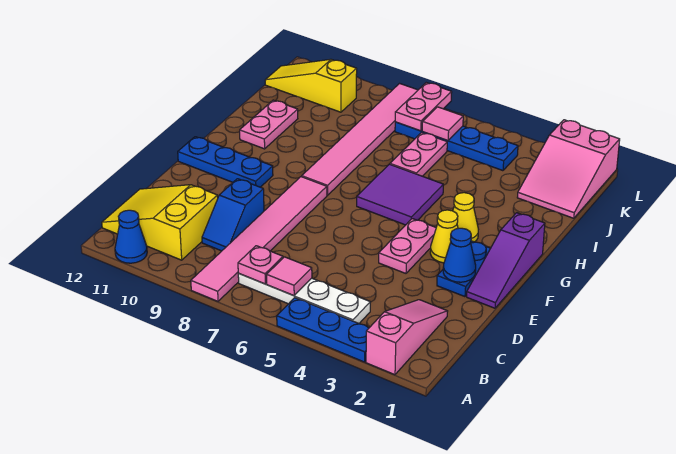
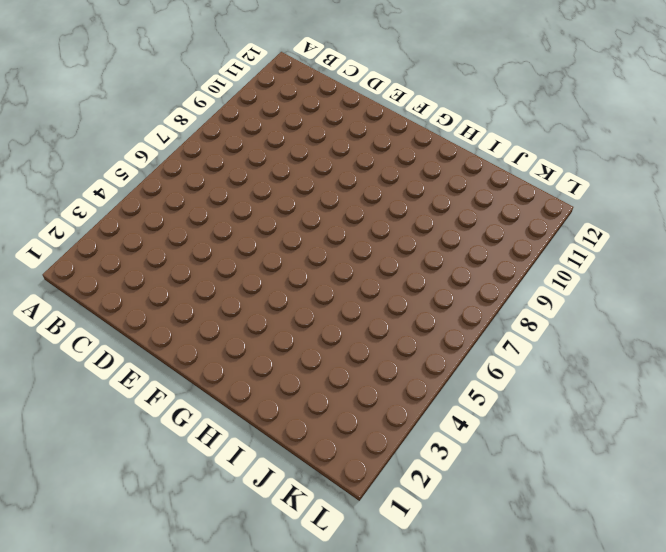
none -> pink slope A2:C2 level 1 top A
none -> blue plate A3:A5 level 1
none -> pink tile A8:F8 level 1

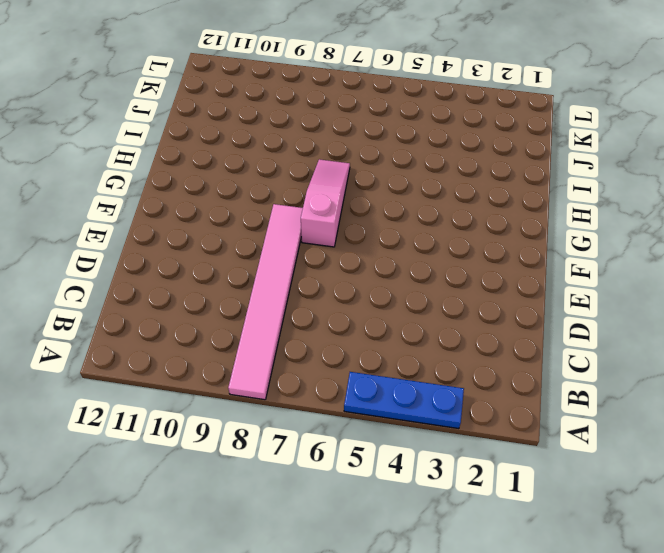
pink slope F7:H7 level 1 top F -> pink slope A2:C2 level 1 top A
none -> blue cone A11 level 1
none -> white plate B4:B7 level 1
none -> yellow slope B10:C12 level 1 top 10

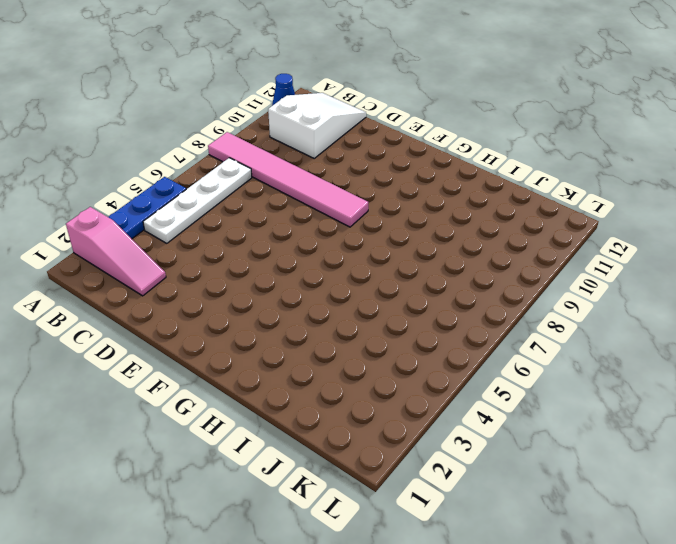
white slope B10:C12 level 1 top 10 -> yellow slope B10:C12 level 1 top 10
none -> blue slope C9:D9 level 1 top D
none -> purple slope E1:G1 level 1 top G
none -> blue plate E2:F2 level 1

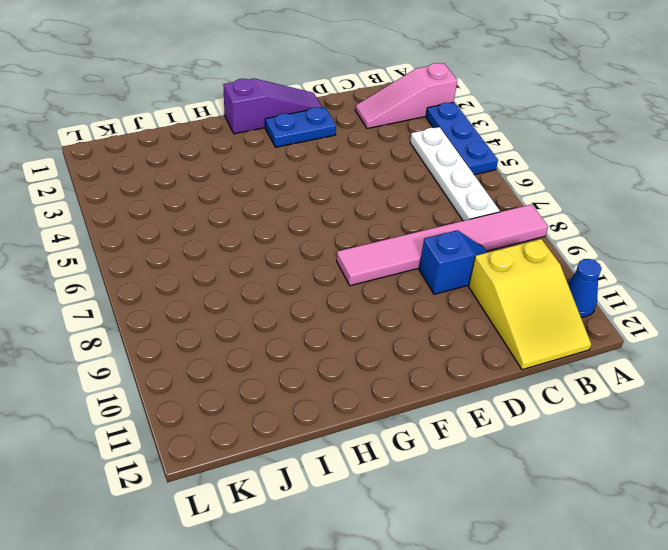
none -> pink plate E4:F4 level 1
none -> yellow cone F3 level 1
none -> blue plate F10:F12 level 1

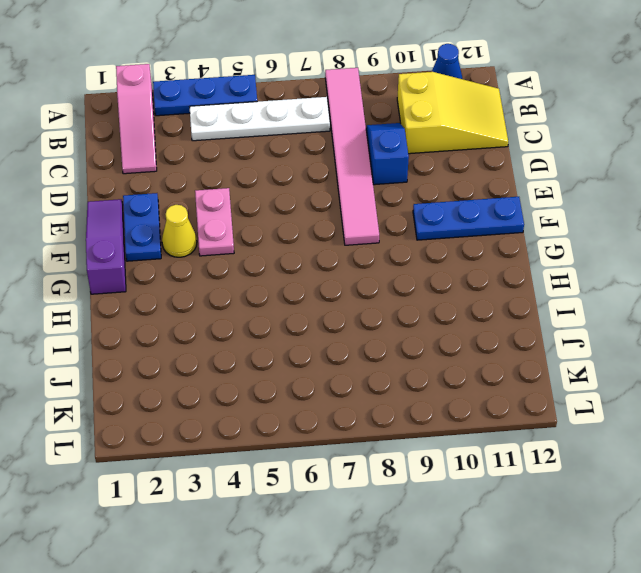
none -> yellow cone G3 level 1
none -> purple tile G5:H6 level 1
none -> pink tile G8:L8 level 1

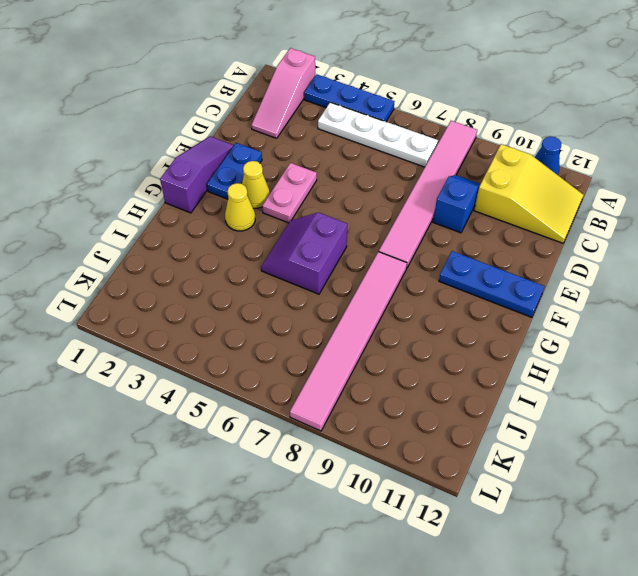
purple slope G5:H6 level 1 top 6 -> purple tile G5:H6 level 1
none -> pink plate H11:I11 level 1
none -> pink plate I6:J6 level 1
none -> pink slope J1:L2 level 1 top L

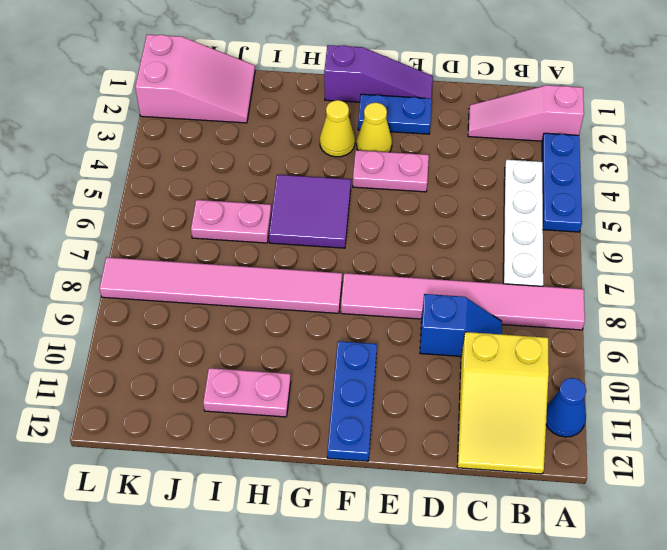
none -> blue plate K4:K7 level 1
none -> yellow slope K10:K12 level 1 top 10
none -> pink tile B6 level 2

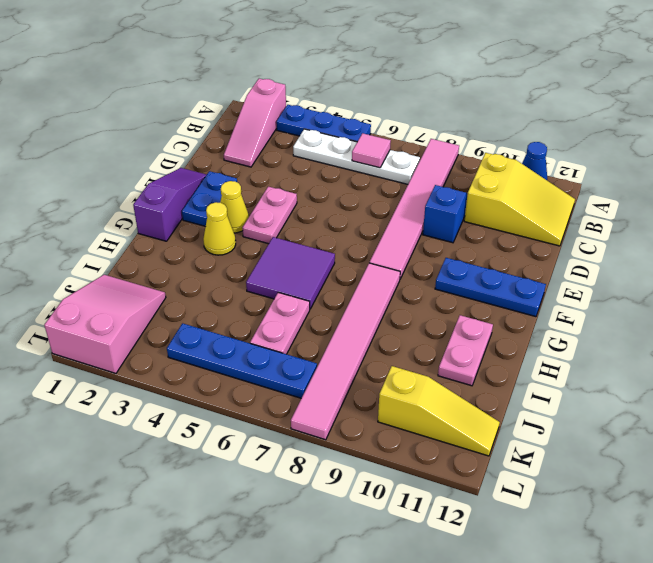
none -> pink plate B7 level 2
none -> blue cone E2 level 2
none -> pink tile K6 level 2

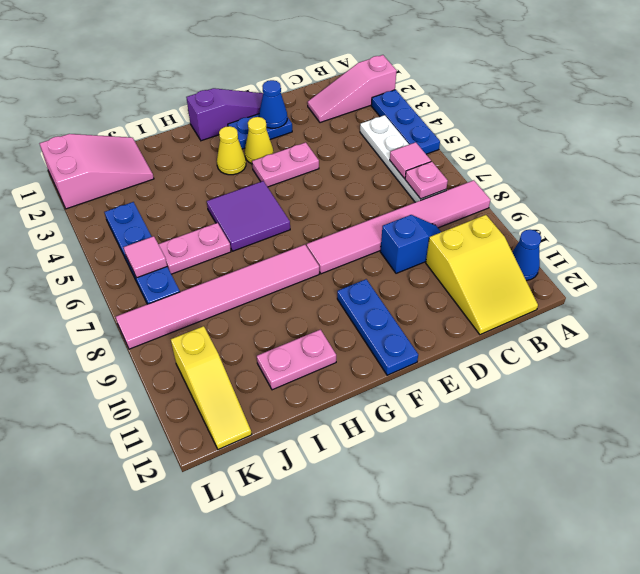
none -> pink plate K7:L7 level 2

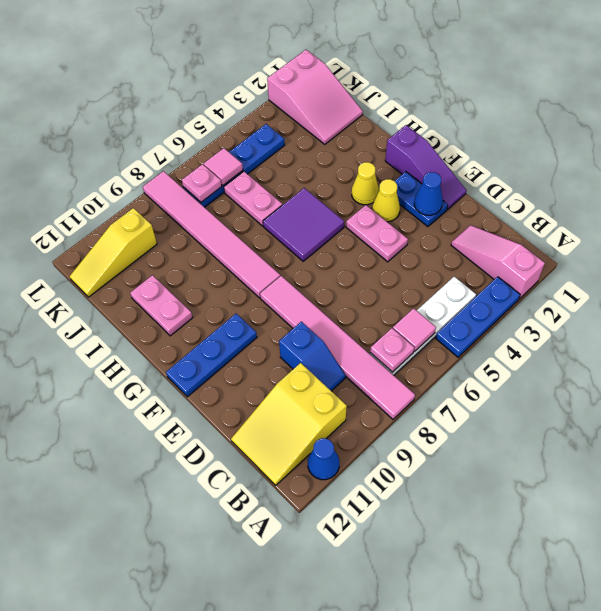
pink plate K7 level 2 -> pink plate K7:L7 level 2

